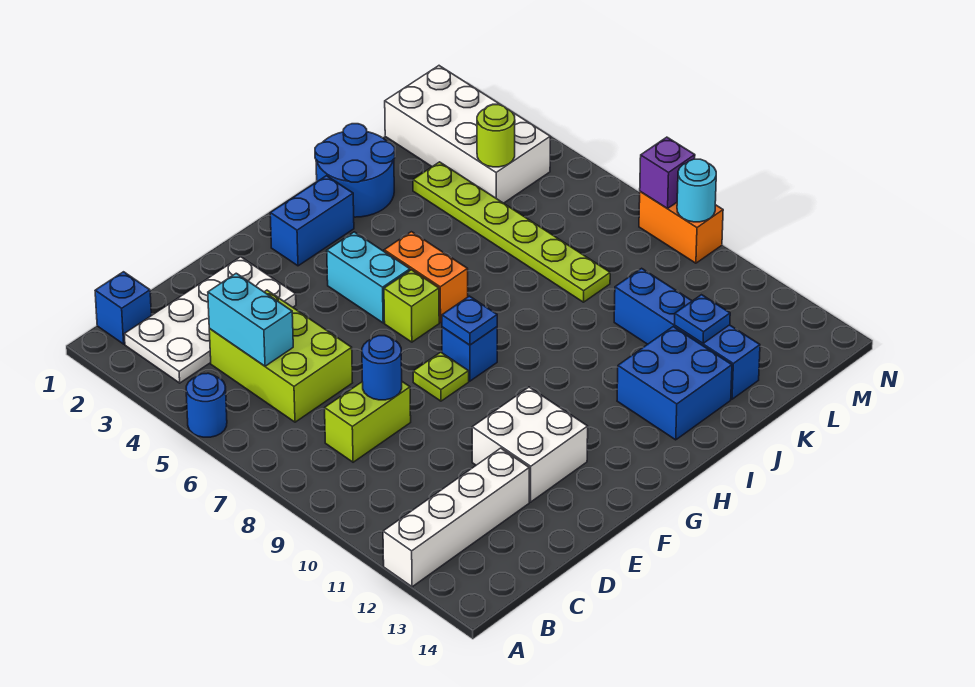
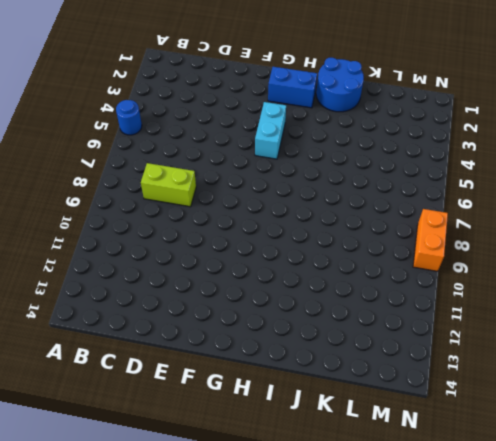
none -> white brick A12:D12 level 1
none -> blue brick B1 level 1
none -> white plate B2:E3 level 1

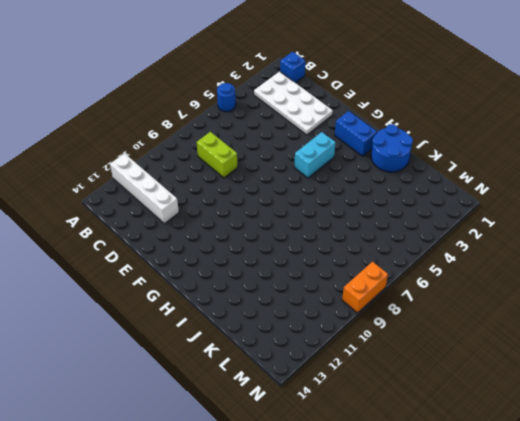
none -> lime brick C4:D6 level 1
none -> white brick E11:F12 level 1
none -> lime plate F8 level 1

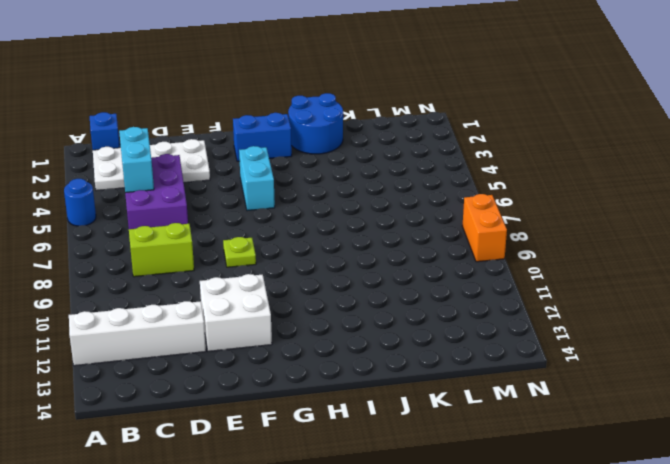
purple brick C4:D6 level 1 -> lime brick C4:D6 level 1
none -> lime brick G6 level 1
none -> blue brick G8 level 1
none -> orange brick H5:H6 level 1

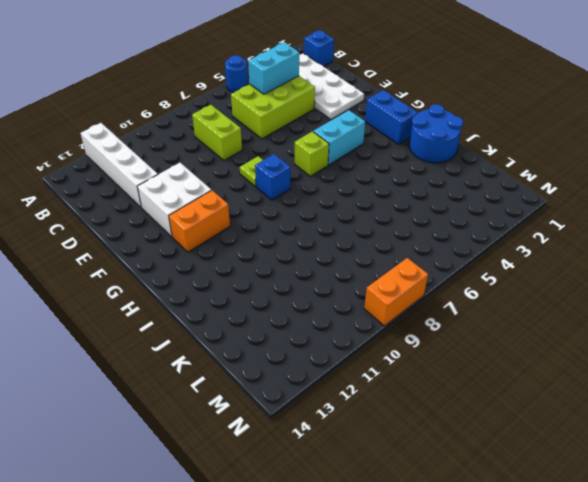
orange brick G11:G12 level 1 -> orange brick H5:H6 level 1
none -> blue brick I12:J13 level 1
none -> lime plate K3:K8 level 1
none -> blue brick K10:K13 level 1

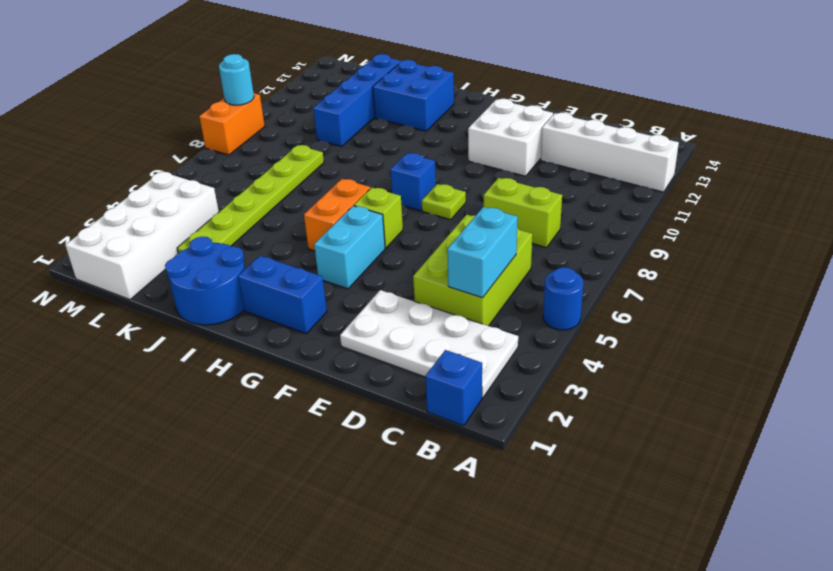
none -> blue round brick D8 level 2
none -> blue plate G8 level 2
none -> blue plate K12 level 2

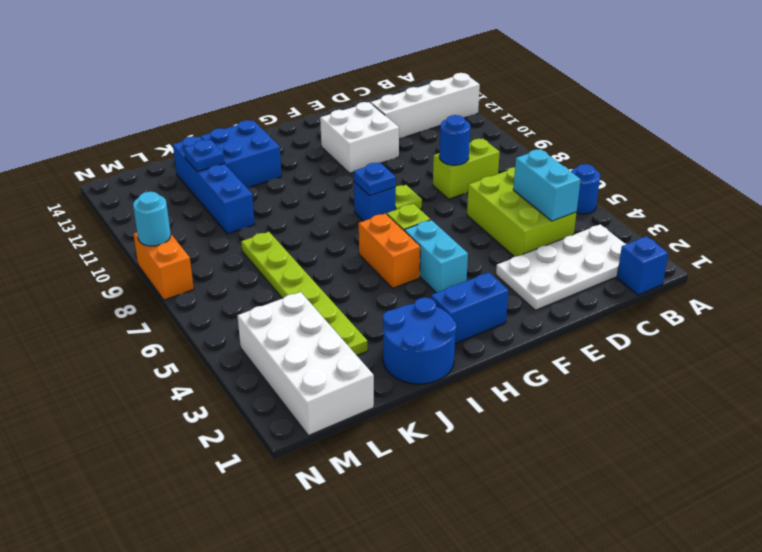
none -> lime round brick L4 level 2
none -> purple brick N8 level 2

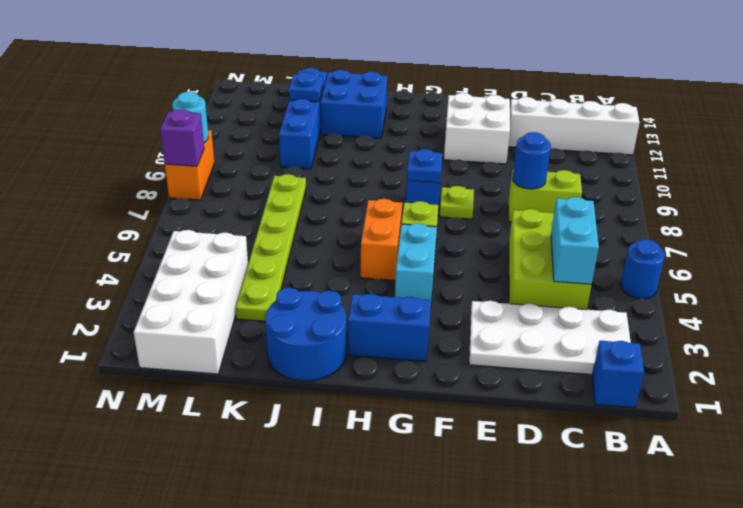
none -> lime round brick L4 level 2

